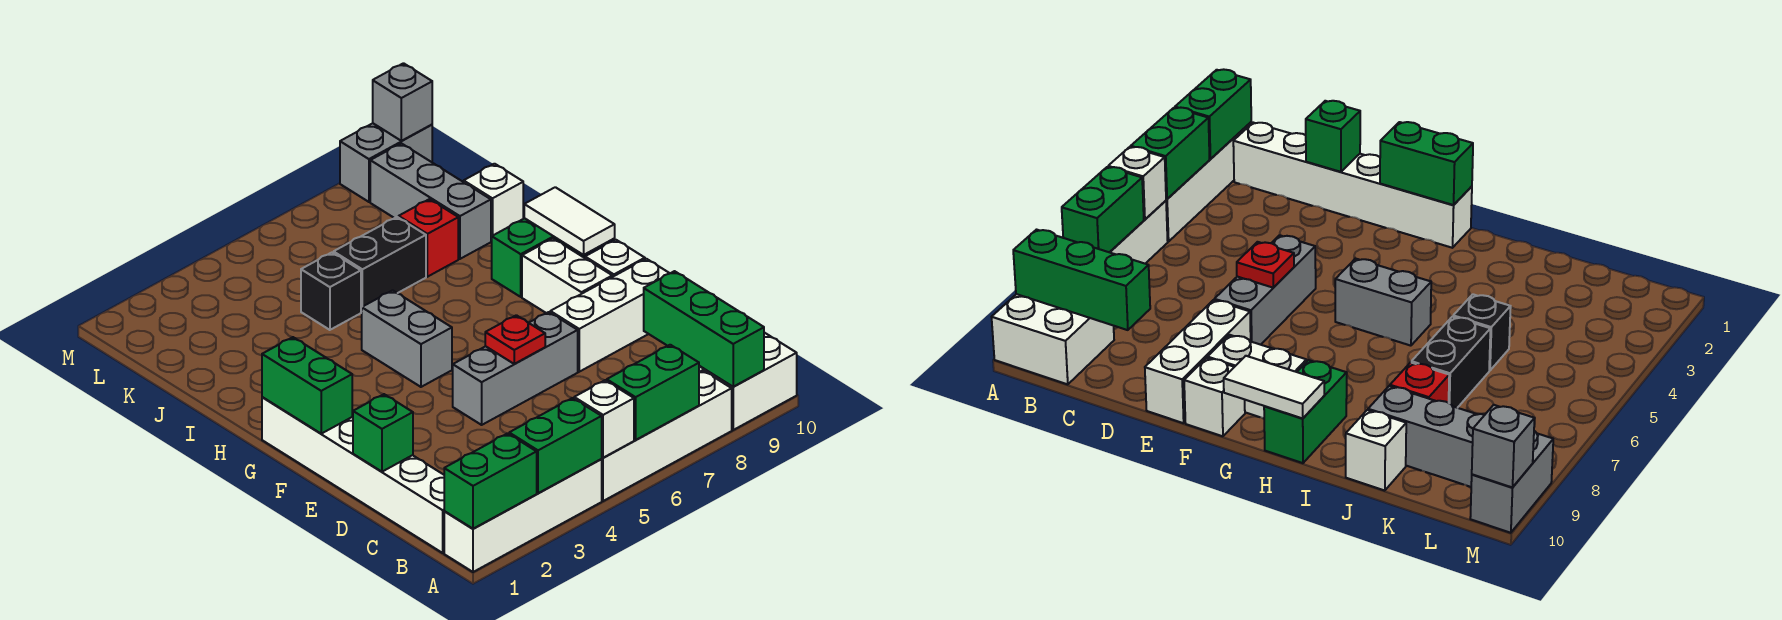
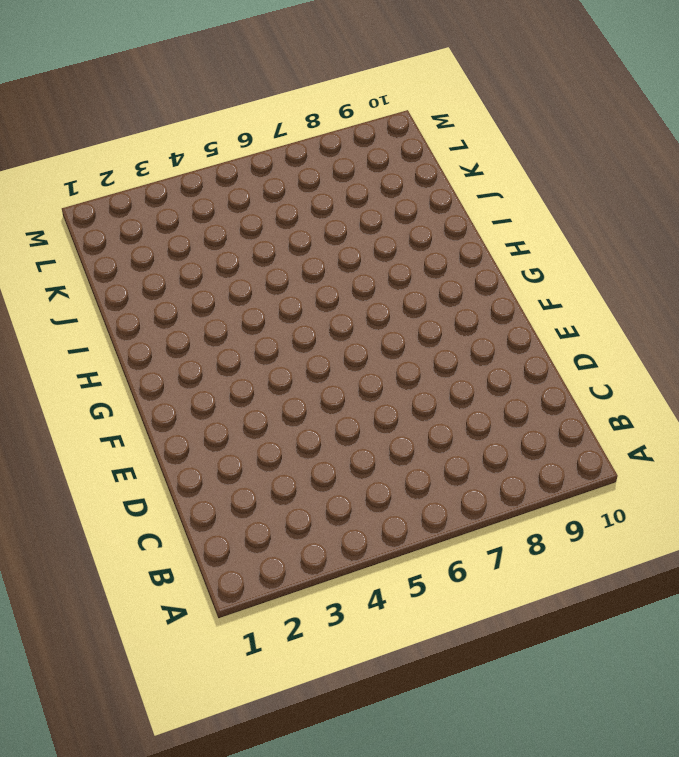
none -> white brick A1:A4 level 1
none -> white brick A5:A8 level 1
none -> white brick A9:B10 level 1

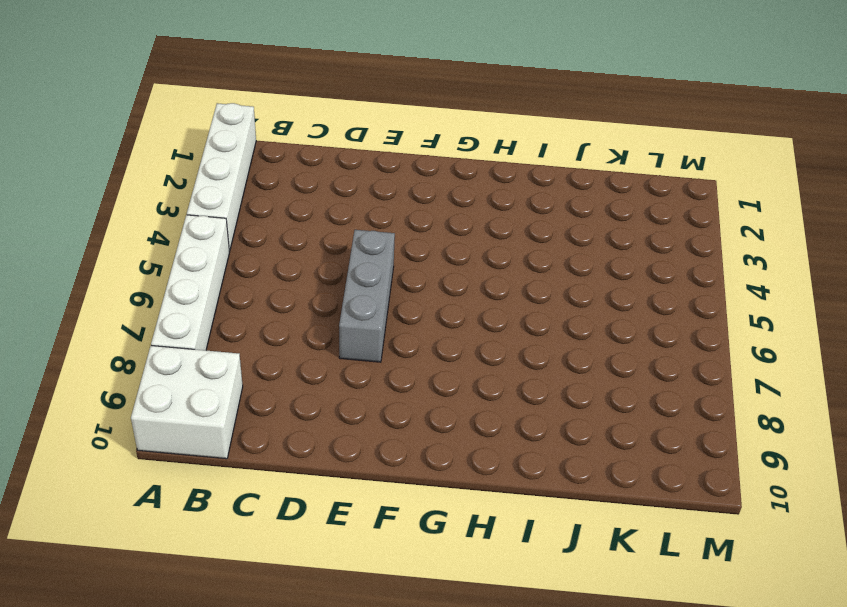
none -> white brick B1:G1 level 1
none -> white brick E8:E10 level 1
none -> white brick F9:G9 level 1

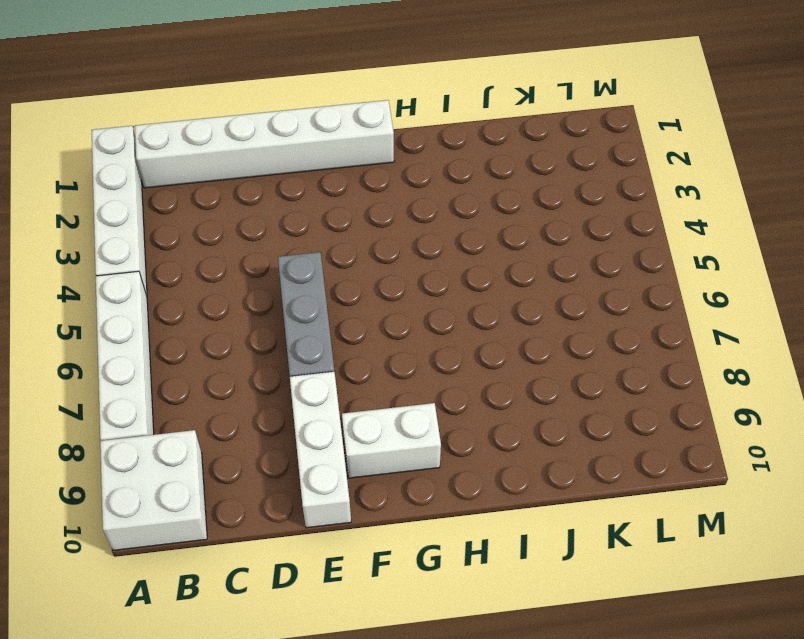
none -> white brick F10 level 1
none -> grey brick G5:H5 level 1
none -> green brick H9:H10 level 1

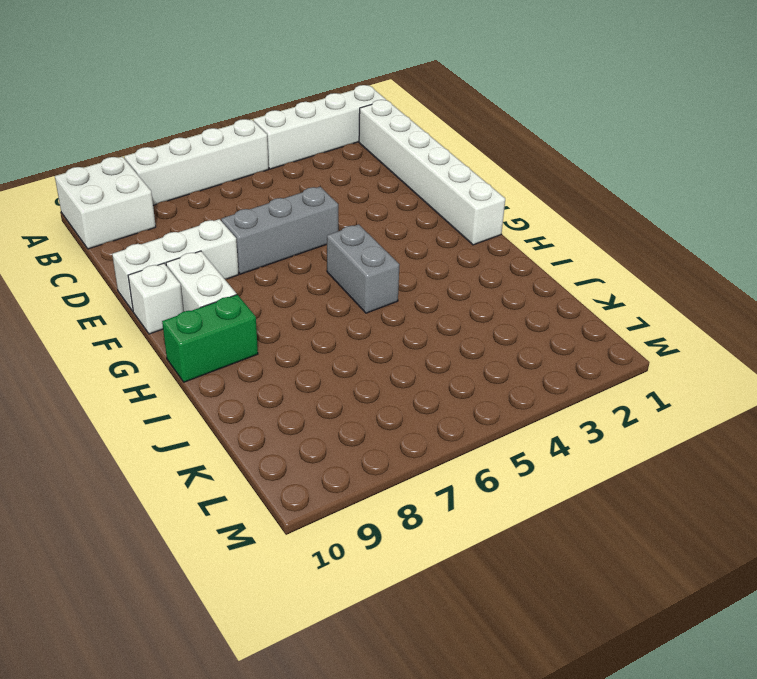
none -> black brick J5 level 1
none -> black brick J6:J7 level 1
none -> red brick J8 level 1

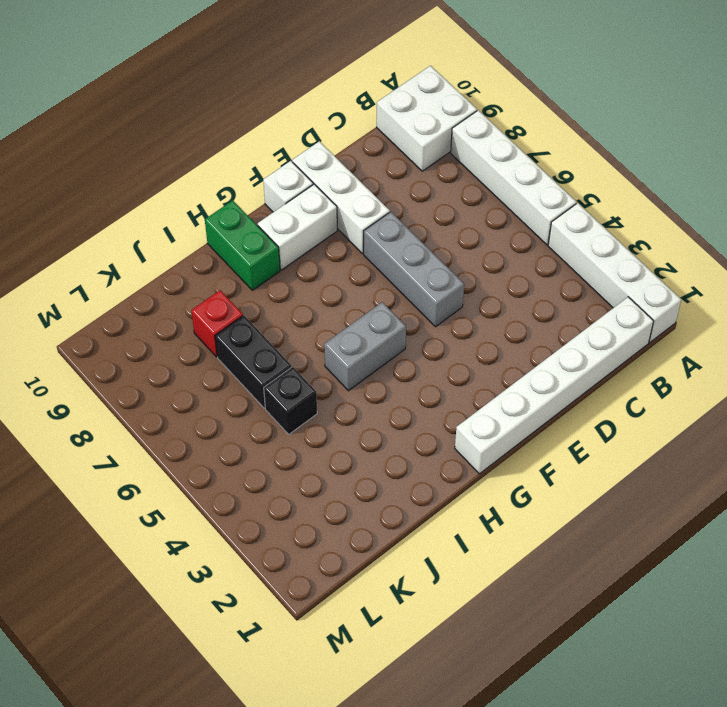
none -> grey brick J9:L9 level 1
none -> white brick J10 level 1
none -> grey brick M9:M10 level 1

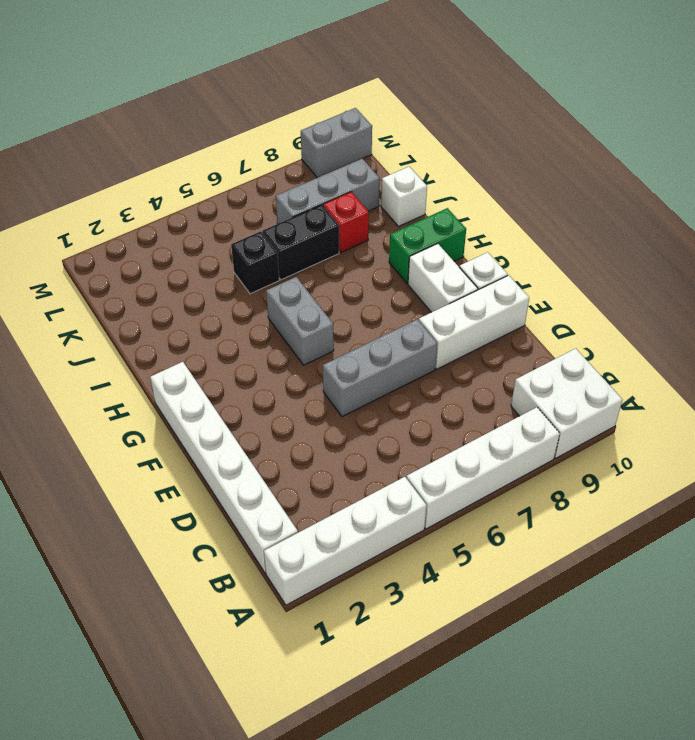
grey brick K7:K9 level 1 -> grey brick J9:L9 level 1
none -> green brick A1:A2 level 2
none -> green brick A3:A4 level 2
none -> white brick A5 level 2

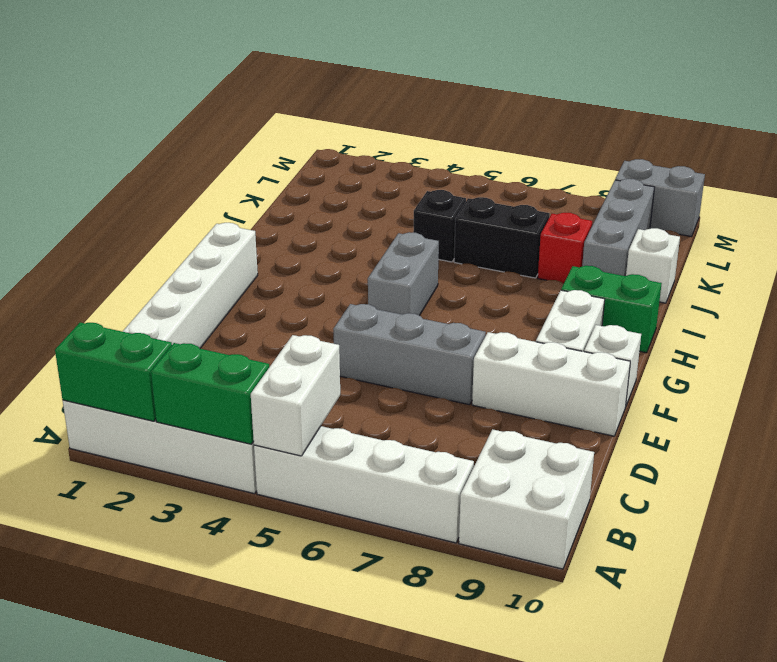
white brick A5:B5 level 2 -> white brick A5 level 2
none -> green brick A6:A7 level 2
none -> green brick A9:C9 level 2
none -> green brick D1 level 2

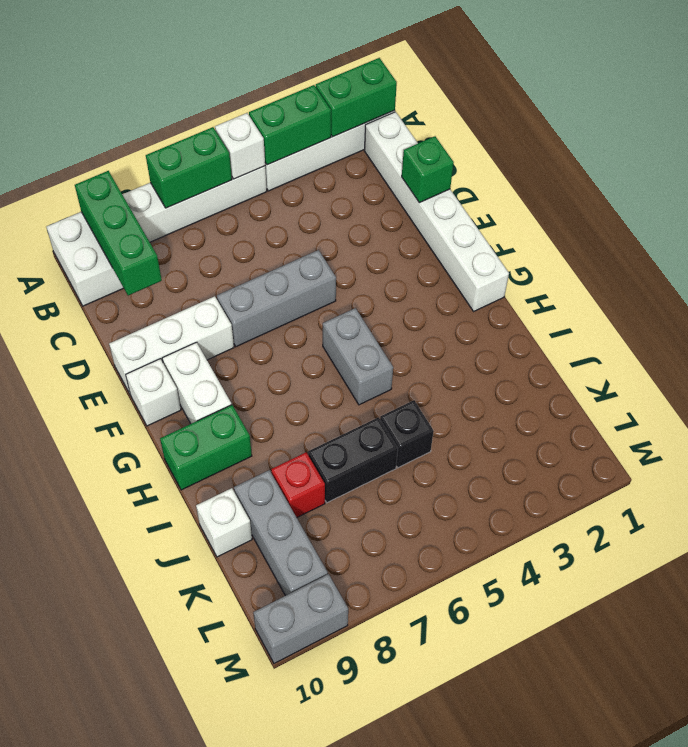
none -> red plate E6 level 2
none -> green brick F1:G1 level 2
none -> white tile G10:H10 level 2

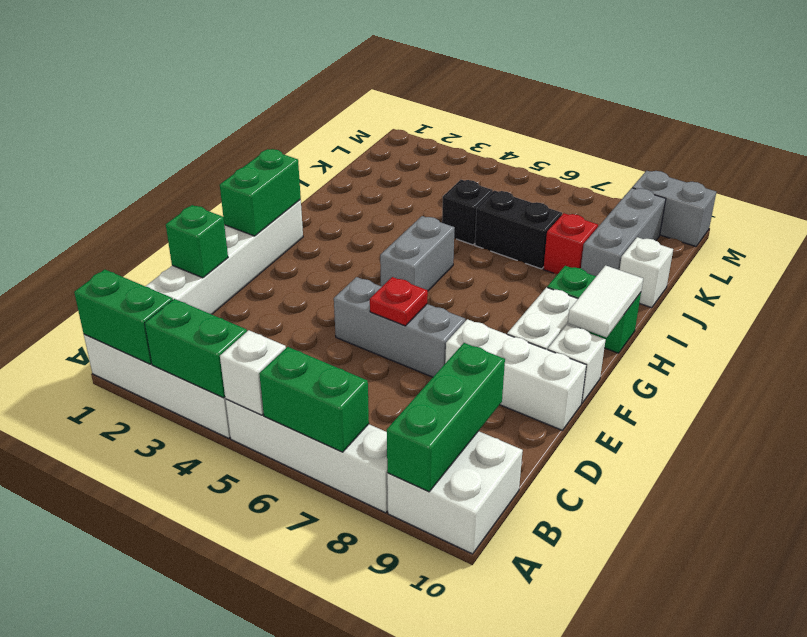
none -> grey brick M10 level 2

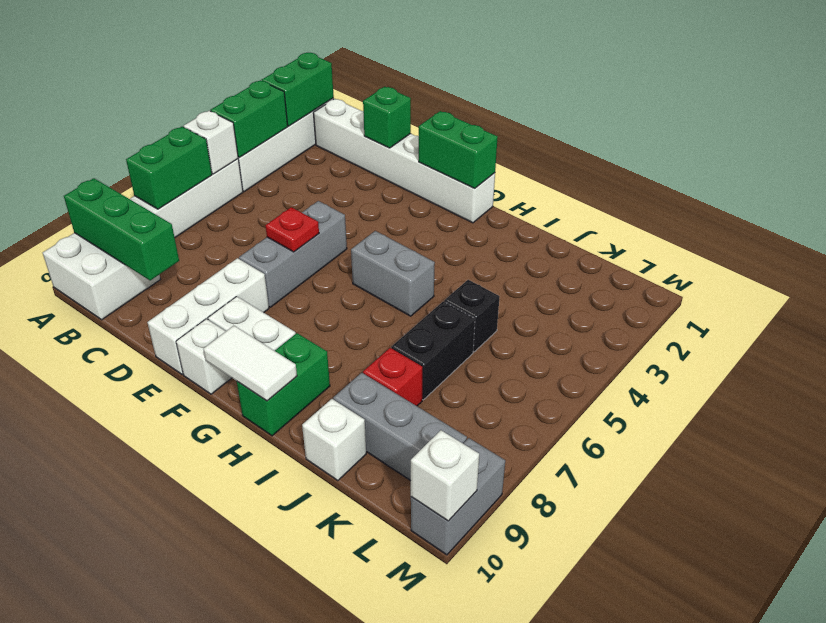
white brick M10 level 2 -> grey brick M10 level 2

